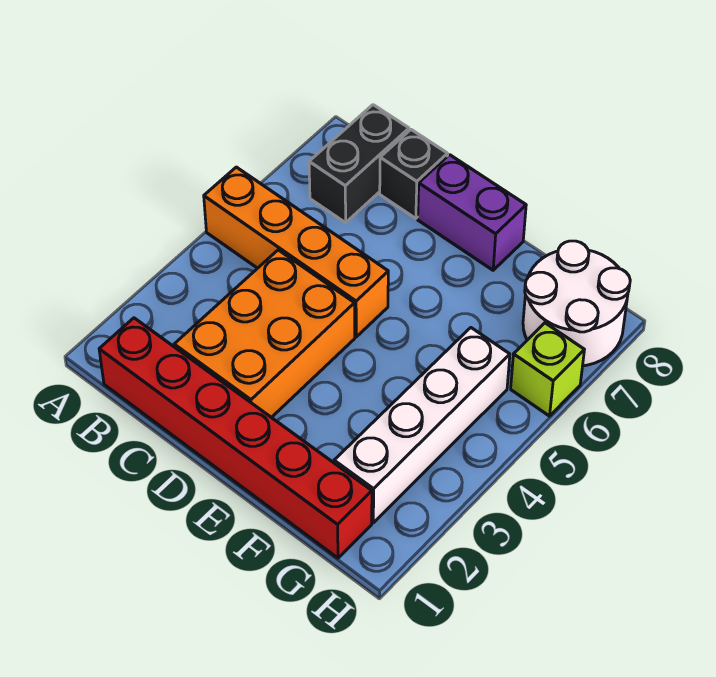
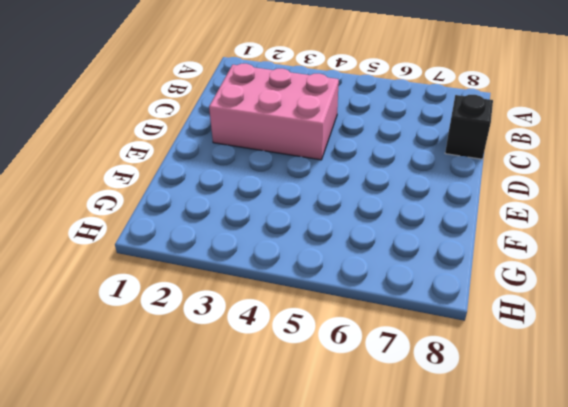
pink brick C2:D4 level 1 -> orange brick C2:D4 level 1
none -> orange brick A5:D5 level 1
none -> red brick B1:G1 level 1

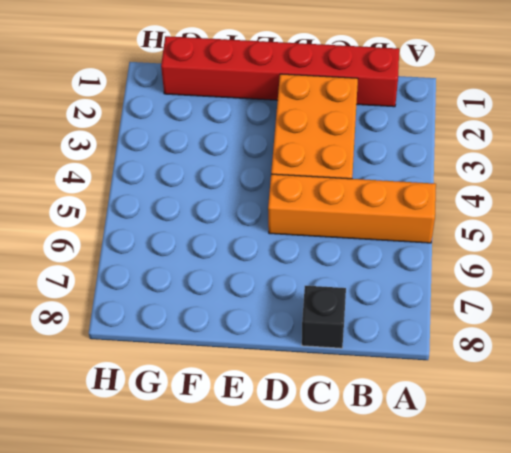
none -> black brick B7:B8 level 1
none -> purple brick D8:E8 level 1

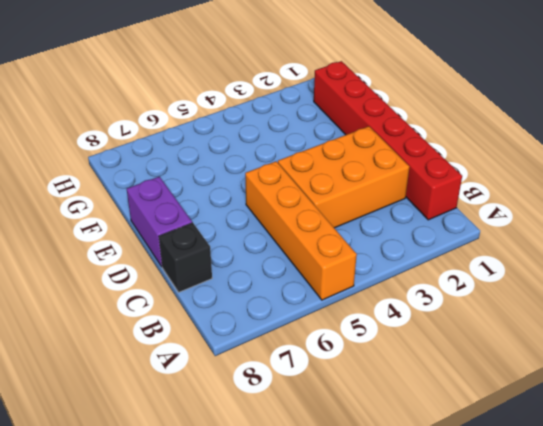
none -> black brick B7:B8 level 1
none -> white brick G2:G5 level 1

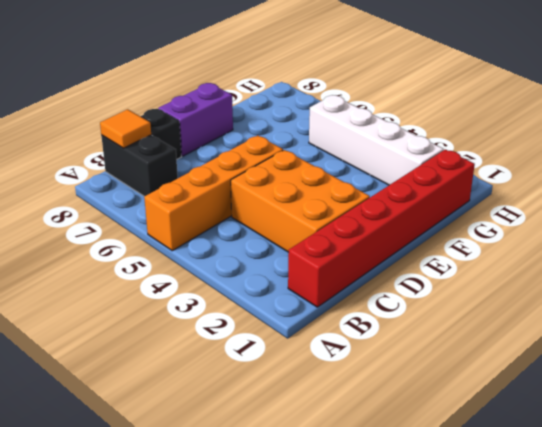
orange tile B8 level 2 -> none
none -> white round brick G7:H8 level 1
none -> lime brick H6 level 1

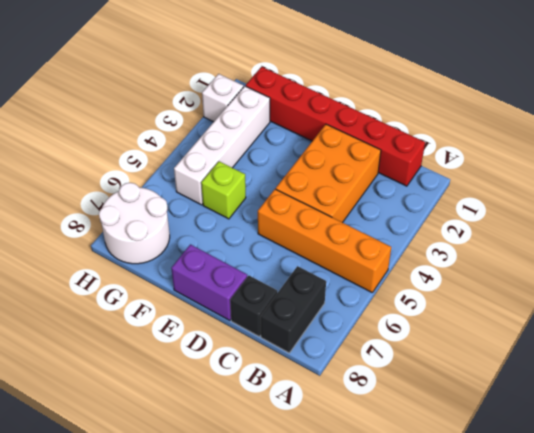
lime brick F5 level 1 -> lime brick H6 level 1
white brick H2 level 1 -> none

